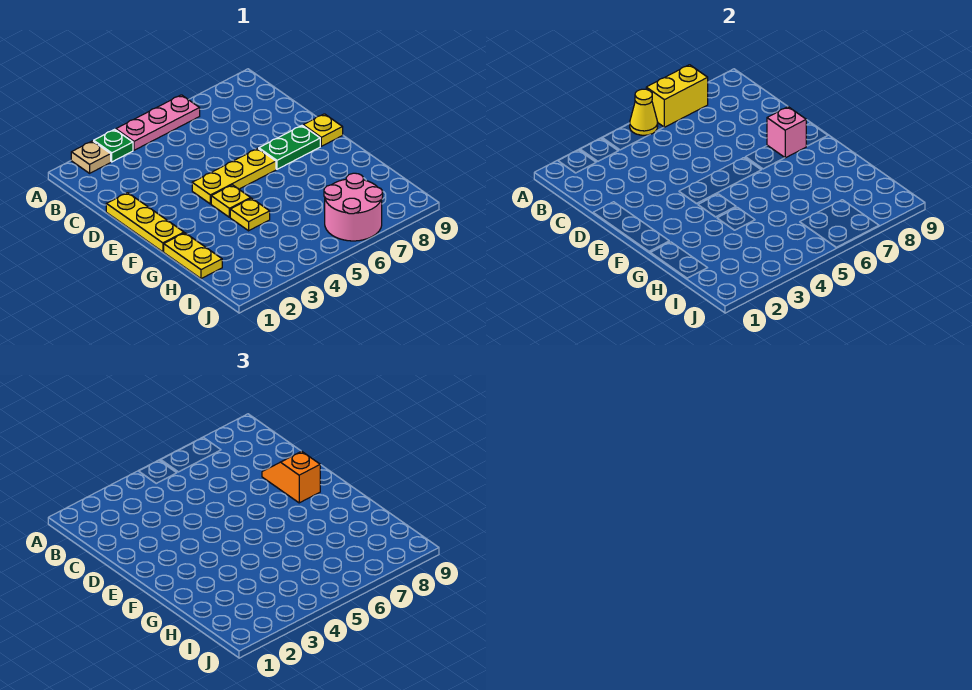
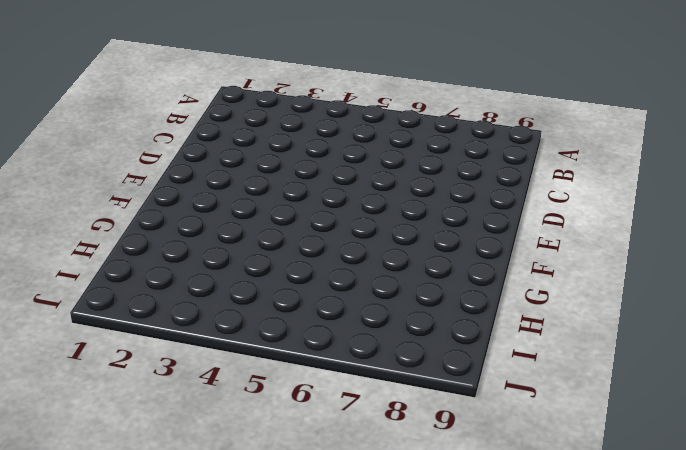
none -> tan plate A2 level 1
none -> green plate A3 level 1
none -> pink plate A4:A6 level 1

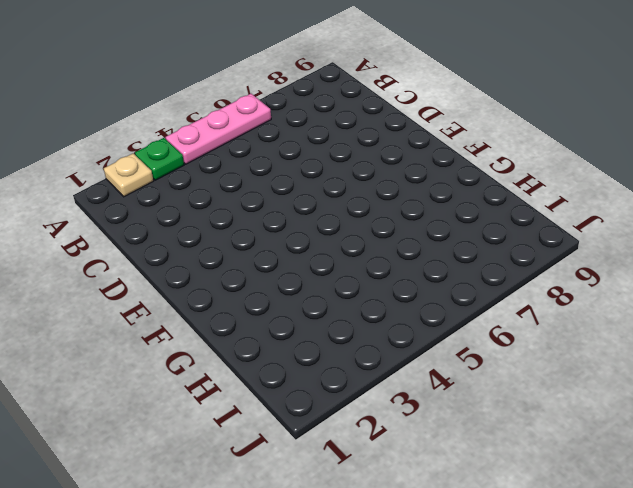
none -> yellow plate D1:F1 level 1
none -> yellow plate E4:E6 level 1
none -> green plate E7:E8 level 1

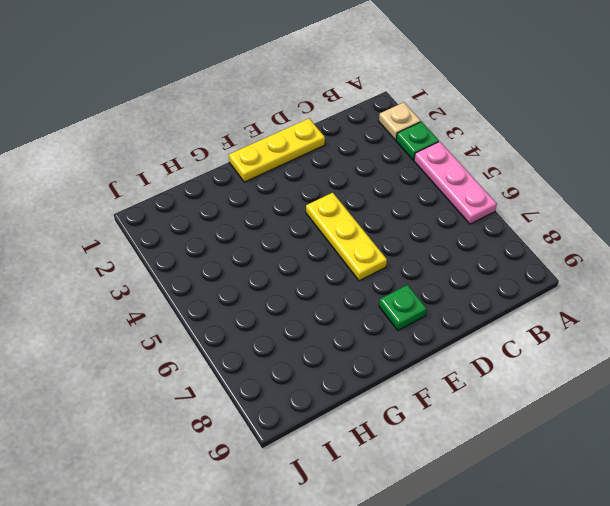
green plate E8 level 1 -> green plate E7:E8 level 1
none -> yellow plate E9 level 1
none -> yellow plate F4 level 1
none -> yellow plate G1:H1 level 1

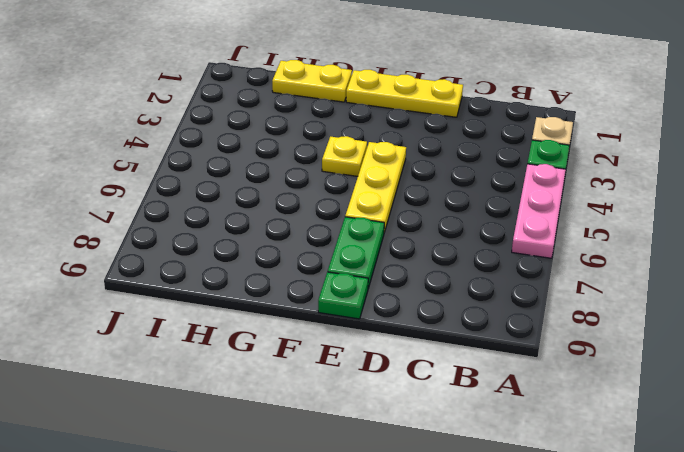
green plate E9 level 1 -> yellow plate E9 level 1
none -> yellow plate G4 level 1
none -> pink round brick I6:J7 level 1
none -> yellow cone A5 level 2

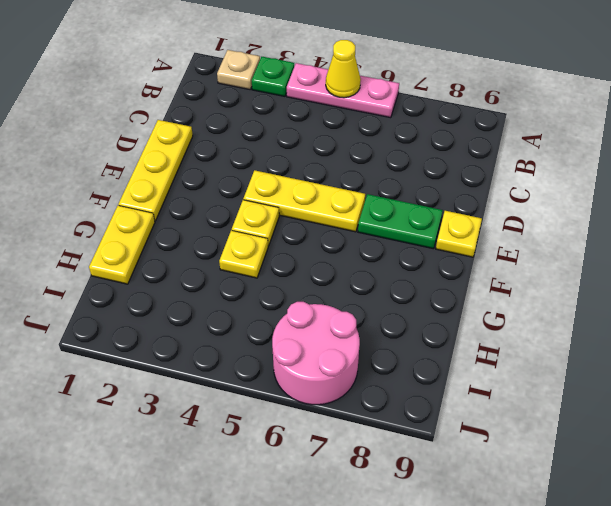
none -> yellow brick A6:A7 level 2
none -> pink brick E8 level 2
none -> orange slope D8:E8 level 3 top E

